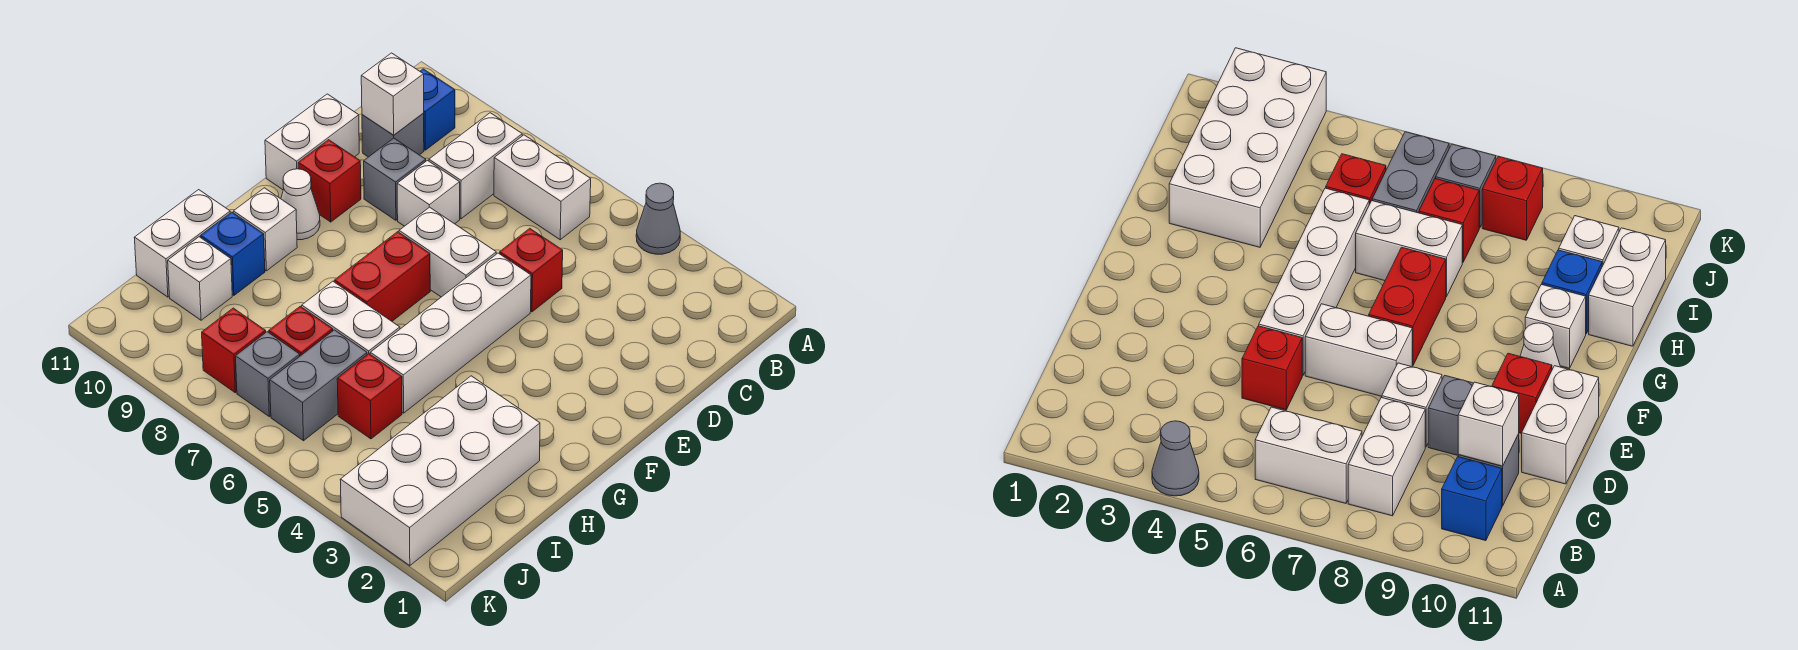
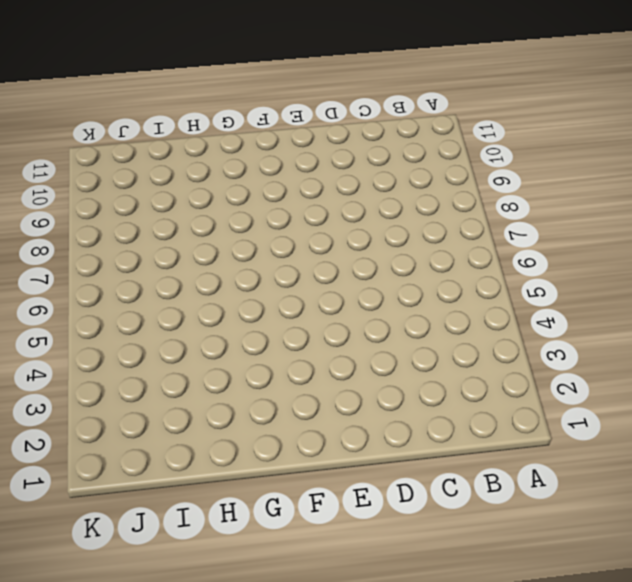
none -> grey cone A4 level 1
none -> white brick B6:B7 level 1
none -> white brick B8:C8 level 1

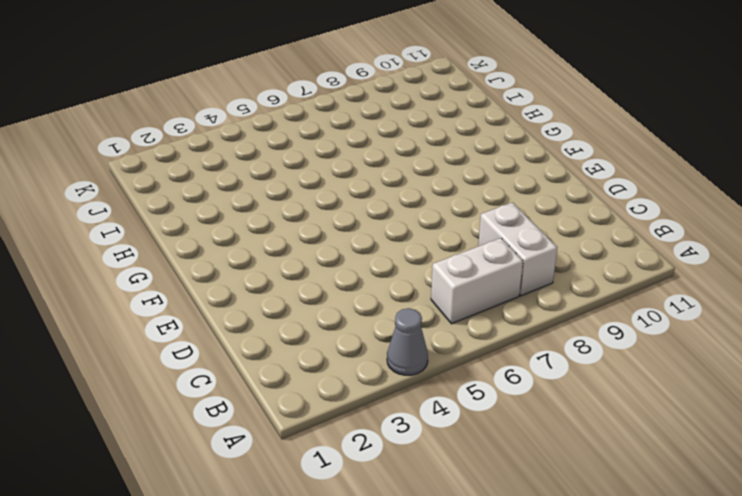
none -> blue brick B10 level 1
none -> grey brick C10 level 1
none -> red brick D5 level 1

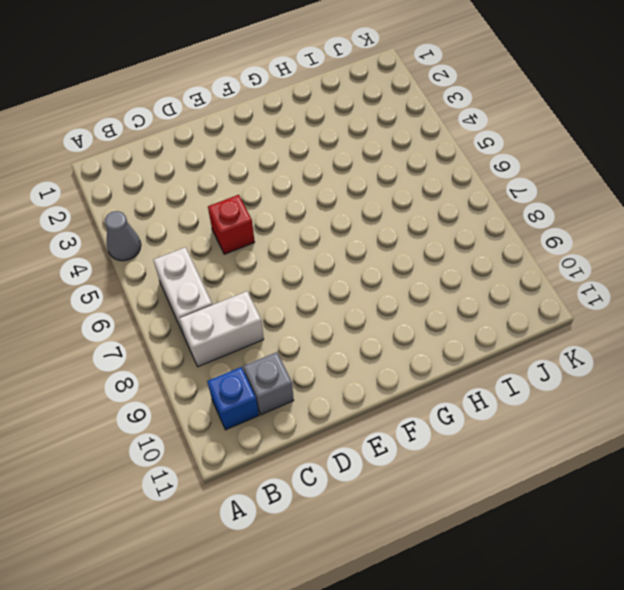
none -> white brick D8 level 1
none -> grey brick D9 level 1
none -> white brick D11:E11 level 1

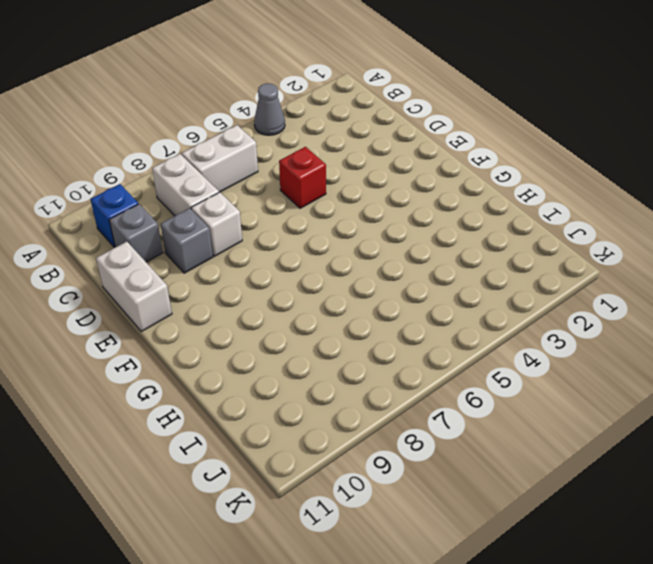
none -> white brick E5:H5 level 1
none -> white brick E6:E7 level 1
none -> red brick E10 level 1

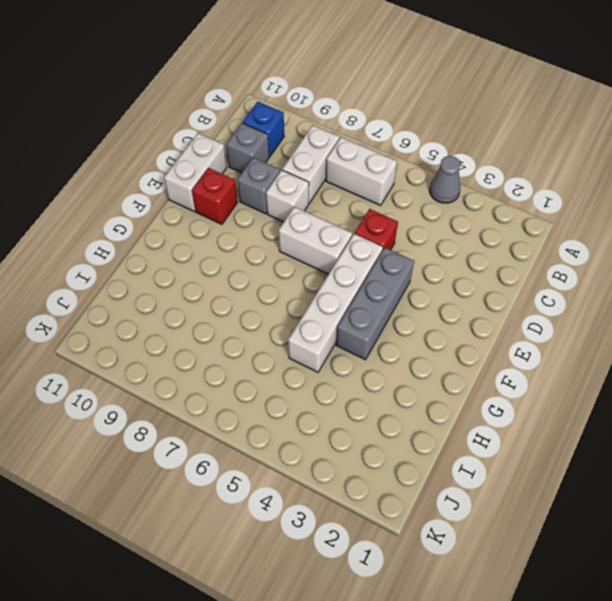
grey brick E4:G4 level 1 -> none
none -> red brick F7:G7 level 1
none -> white cone F10 level 1
none -> white brick G10 level 1

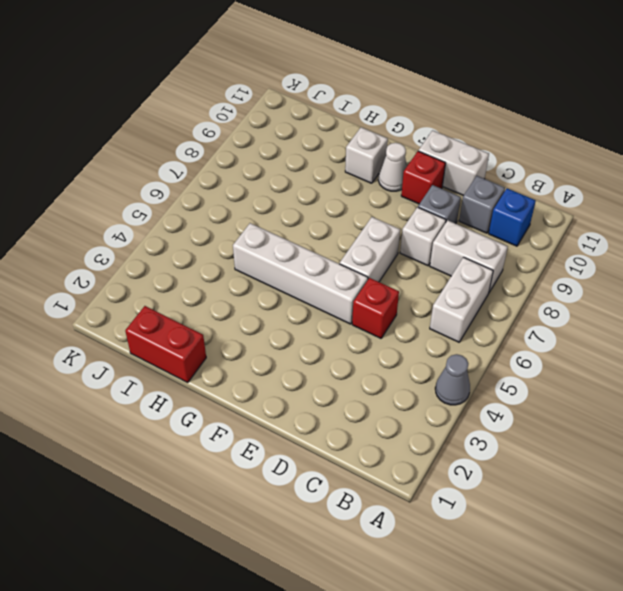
red brick H1:I1 level 1 -> red brick F7:G7 level 1
none -> white brick H2:K3 level 1
none -> white brick H6:H7 level 1
none -> blue brick H10 level 1

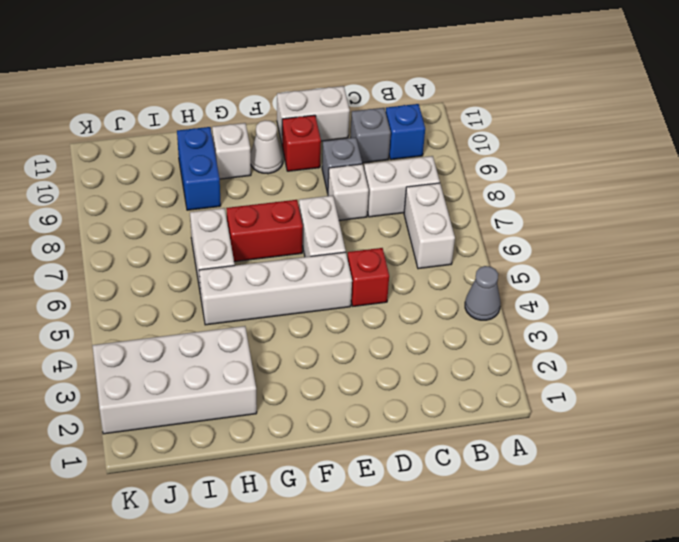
blue brick H9:H10 level 1 -> blue brick H10 level 1
none -> white brick H11:I11 level 1
none -> red brick I5 level 1
none -> grey brick I6:J6 level 1

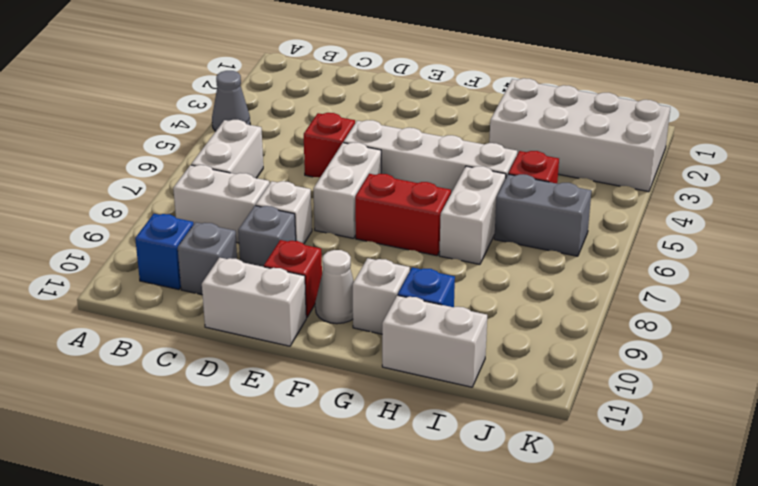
none -> red brick I7 level 1
none -> white brick I10 level 1
none -> grey brick J7 level 1

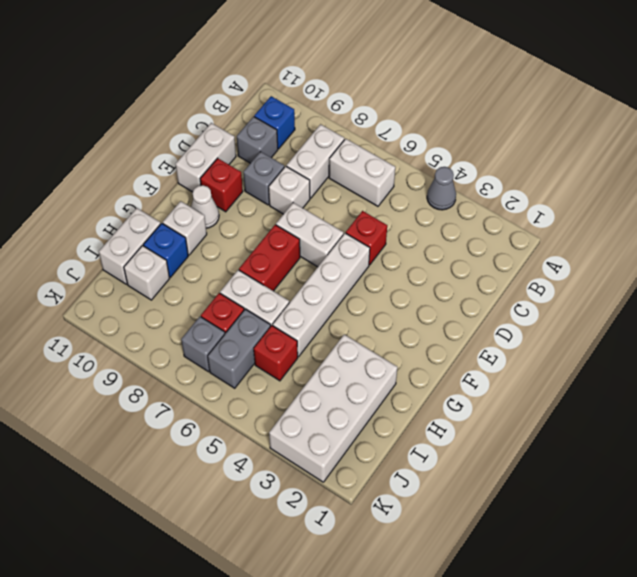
none -> red brick J8 level 1
none -> white brick C10 level 2

